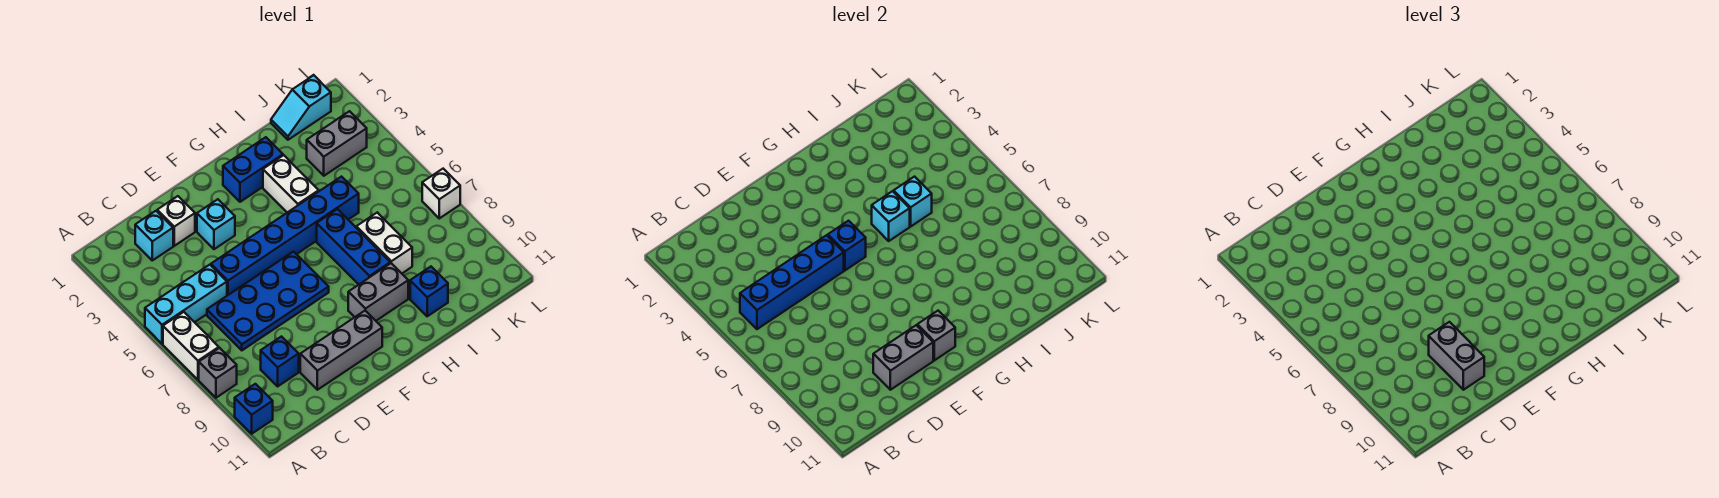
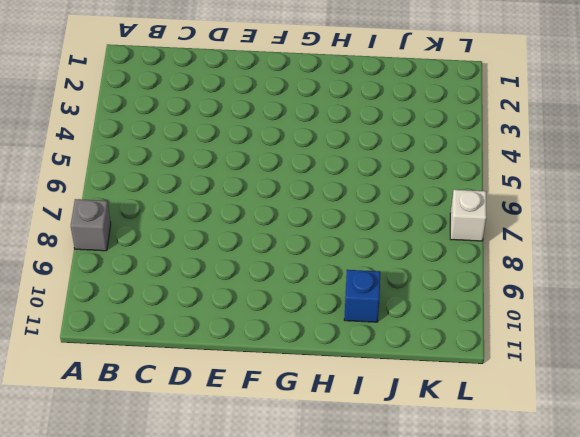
none -> cyan brick A5:C5 level 1
none -> white brick A6:A7 level 1
none -> blue brick A10 level 1

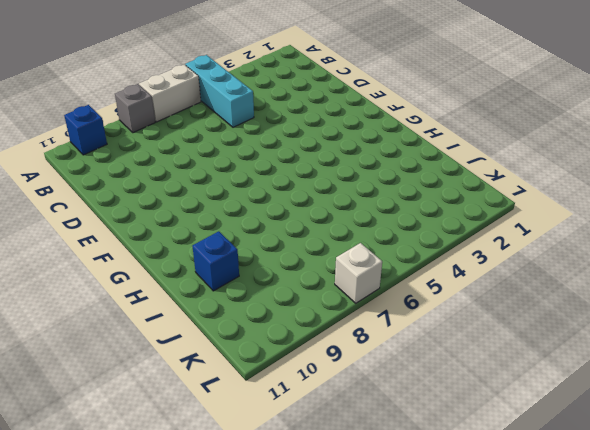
none -> cyan brick C2 level 1
none -> blue plate C6:F7 level 1
none -> blue brick C9 level 1

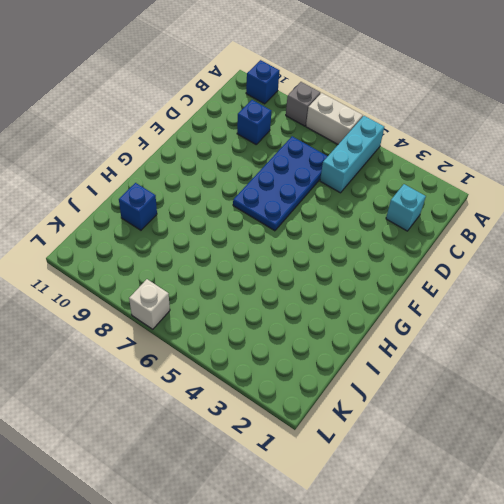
none -> white brick D2 level 1
none -> blue brick D5:I5 level 1
none -> grey brick D10:F10 level 1

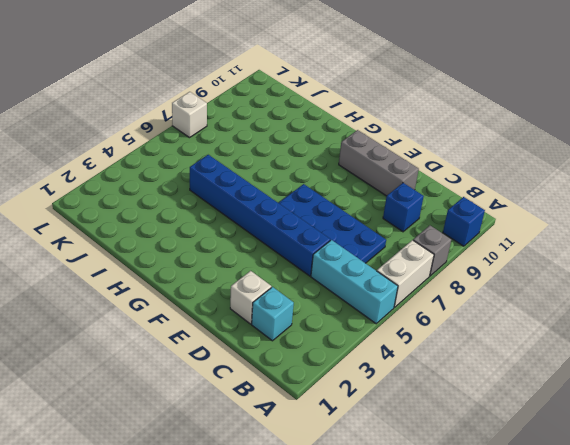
none -> cyan brick E3 level 1
none -> blue brick G2:H2 level 1
none -> grey brick G9:H9 level 1

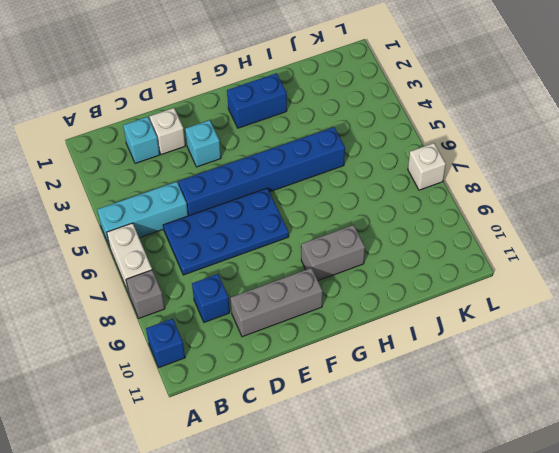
none -> white brick H3:H4 level 1
none -> blue brick H6:H8 level 1
none -> white brick I7:I8 level 1

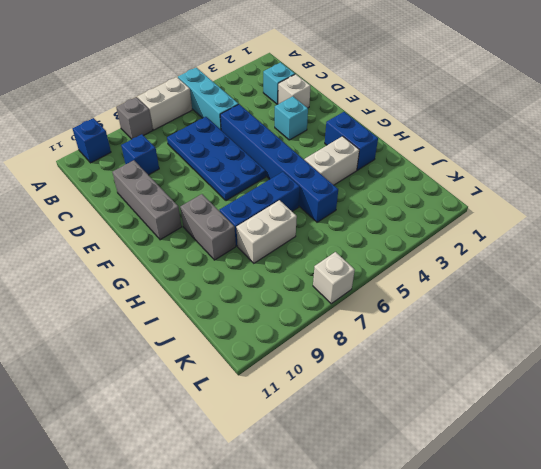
none -> blue brick I10 level 1
none -> cyan slope J1:K1 level 1 top K
none -> grey brick J3:K3 level 1

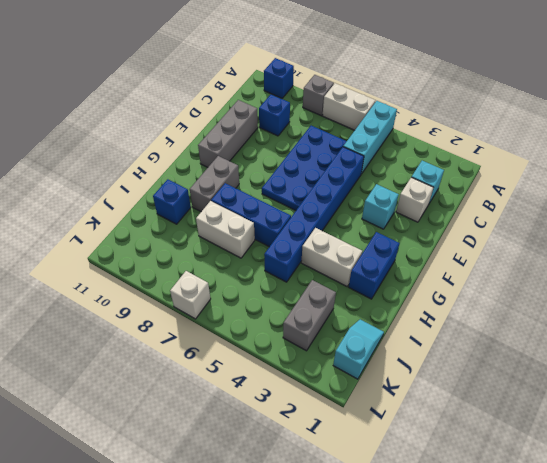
none -> blue brick B5:E5 level 2
none -> grey brick D10:E10 level 2
none -> blue brick F5 level 2

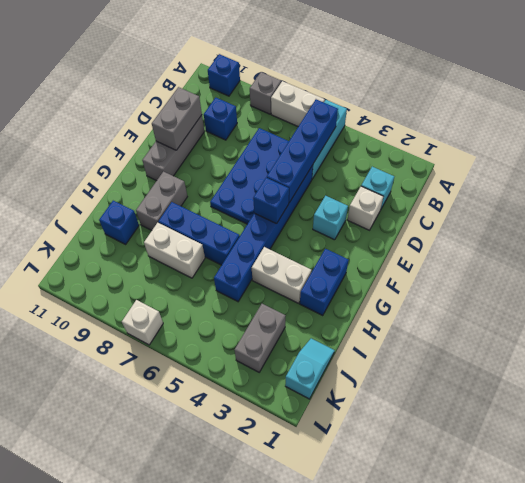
none -> grey brick F10 level 2
none -> cyan brick H5 level 2
none -> cyan brick I5 level 2

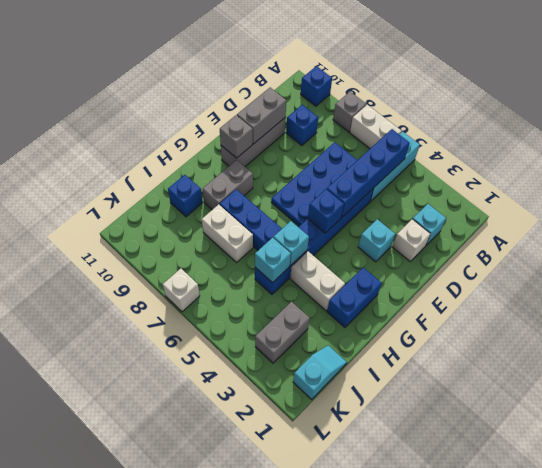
none -> grey brick D9:D10 level 3

